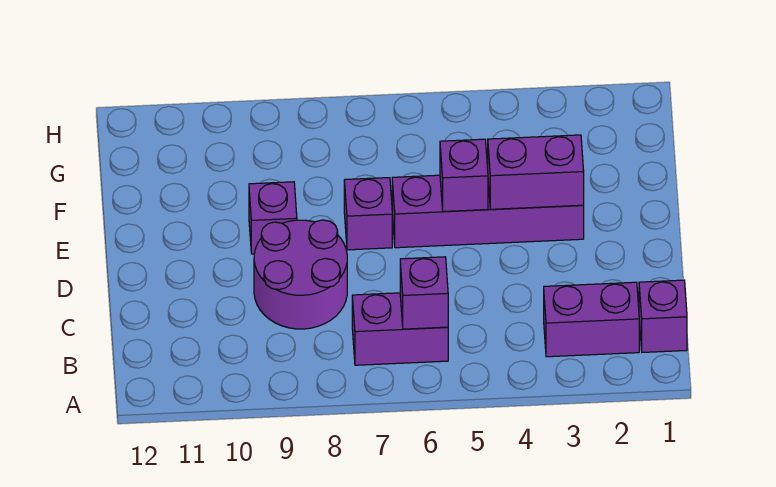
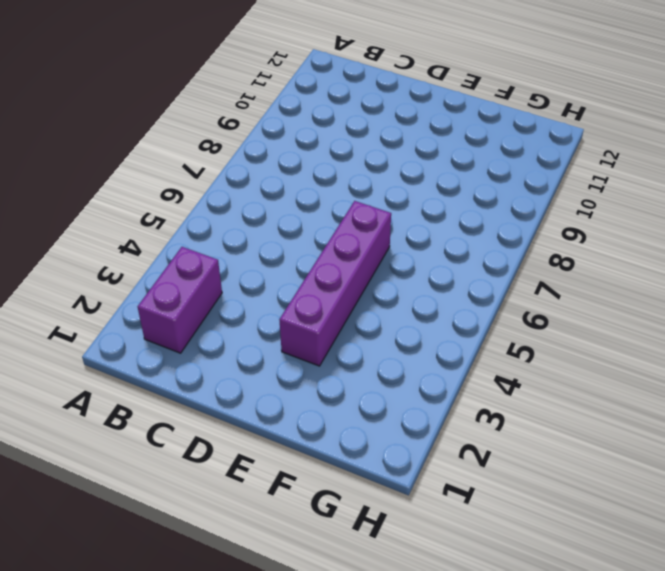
none -> purple brick B1 level 1
none -> purple brick B6:B7 level 1

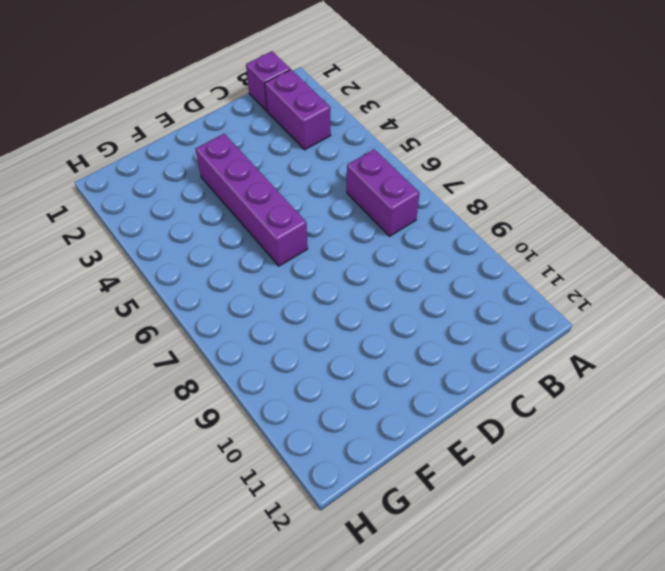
none -> purple round brick C8:D9 level 1
none -> purple brick E7 level 1

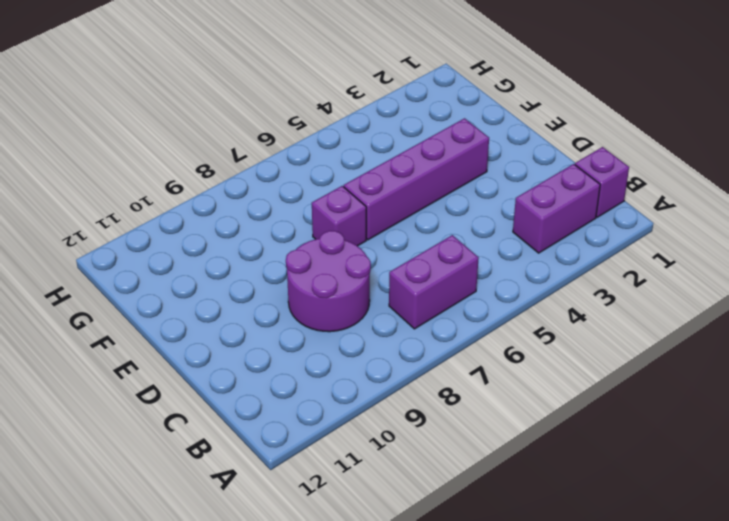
none -> purple brick E9 level 1
none -> purple brick B6 level 2

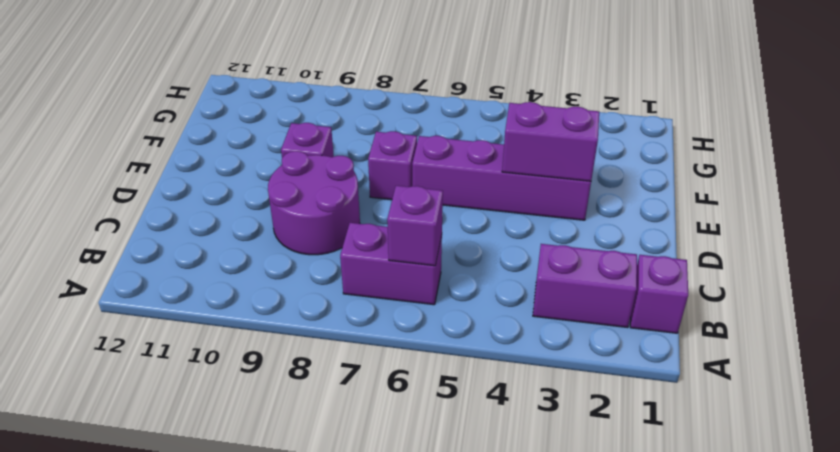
none -> purple brick E5 level 2

